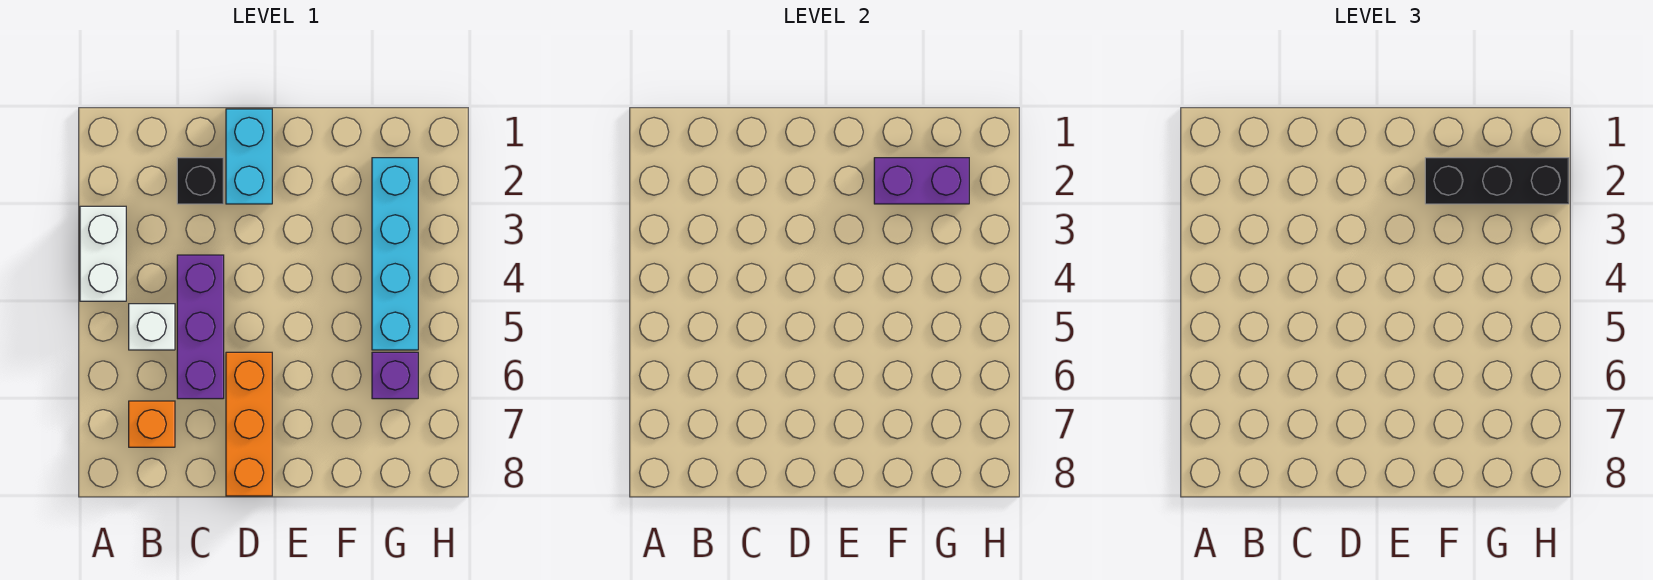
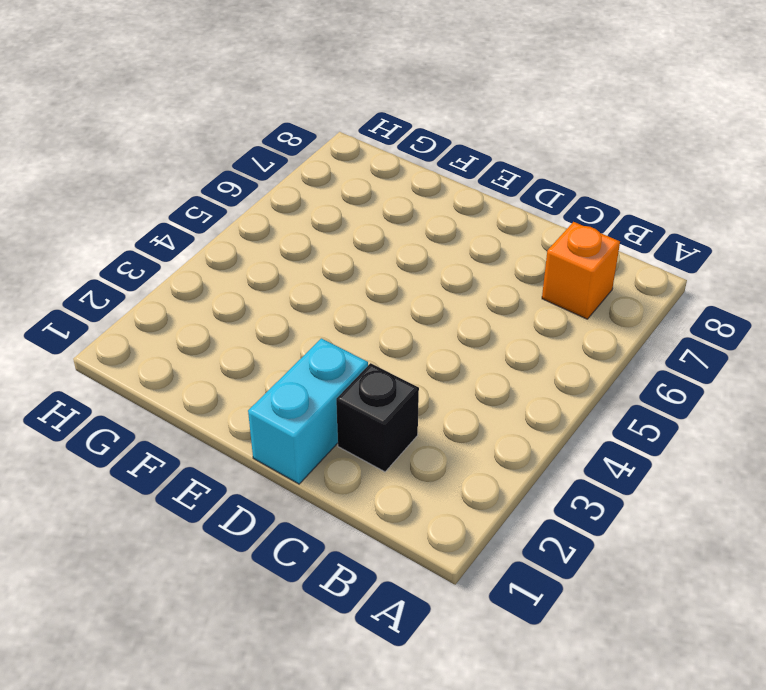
none -> white brick A3:A4 level 1
none -> white brick B5 level 1

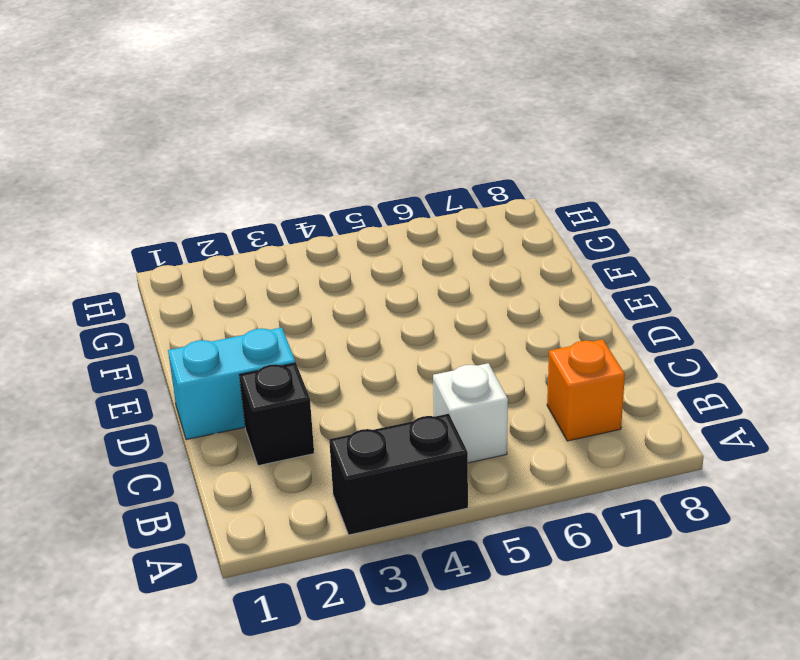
black brick A3:A4 level 1 -> white brick A3:A4 level 1
none -> purple brick C4:C6 level 1
none -> orange brick D6:D8 level 1

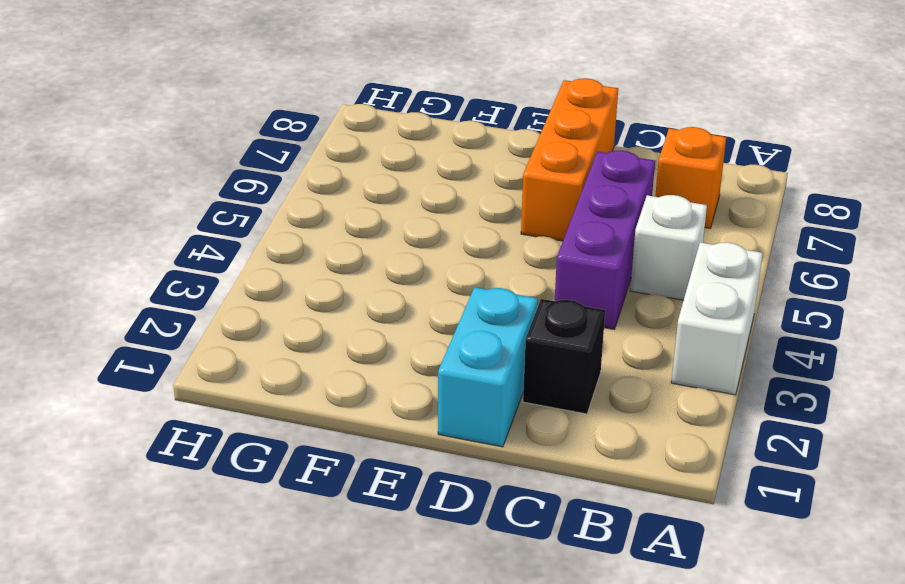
none -> cyan brick G2:G5 level 1
none -> purple brick G6 level 1

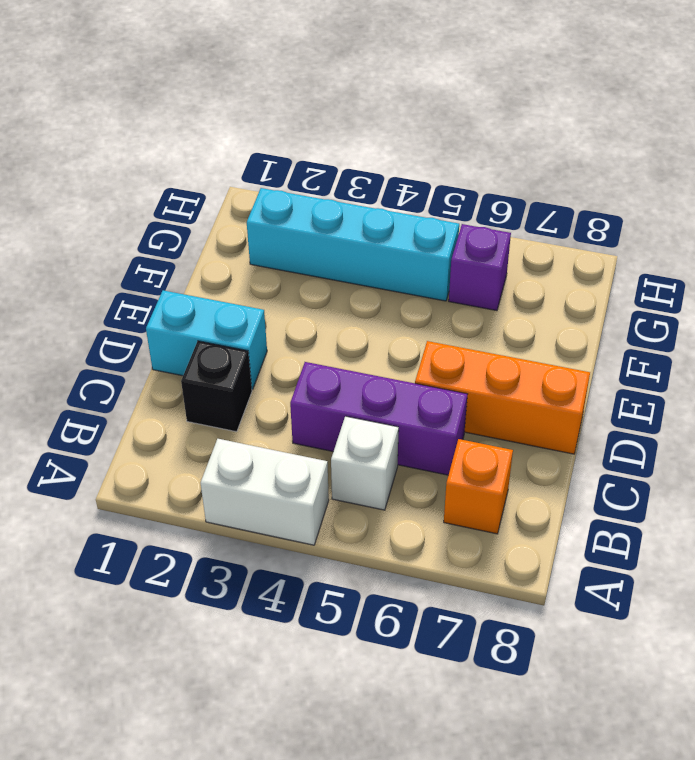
none -> purple brick F2:G2 level 2
none -> black brick F2:H2 level 3

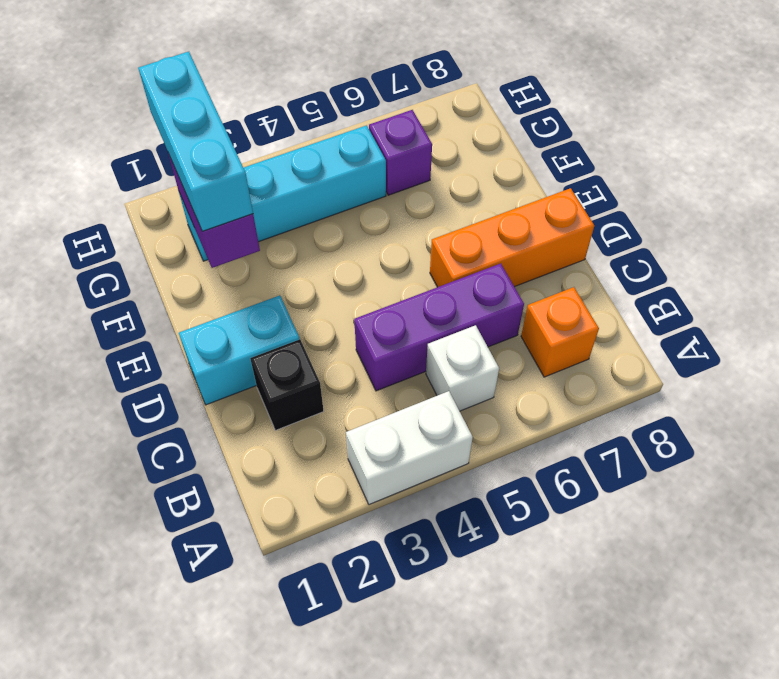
cyan brick F2:H2 level 3 -> black brick F2:H2 level 3

